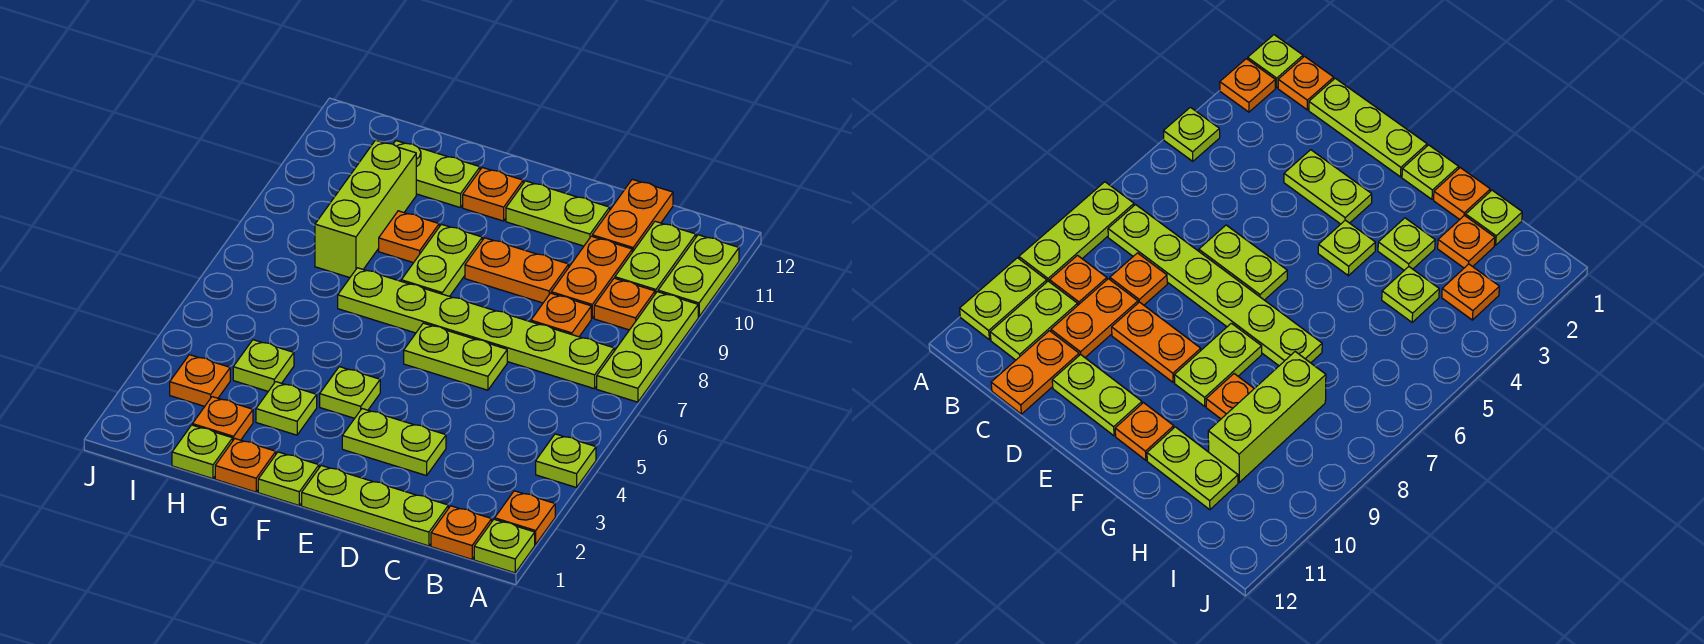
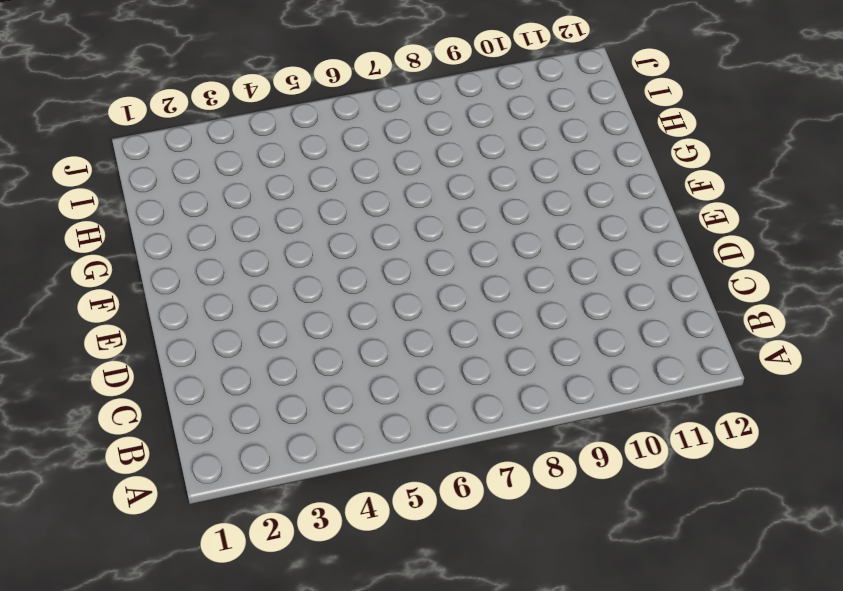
none -> lime plate A1 level 1
none -> orange plate A2 level 1
none -> lime plate A4 level 1
none -> lime plate A7:A9 level 1

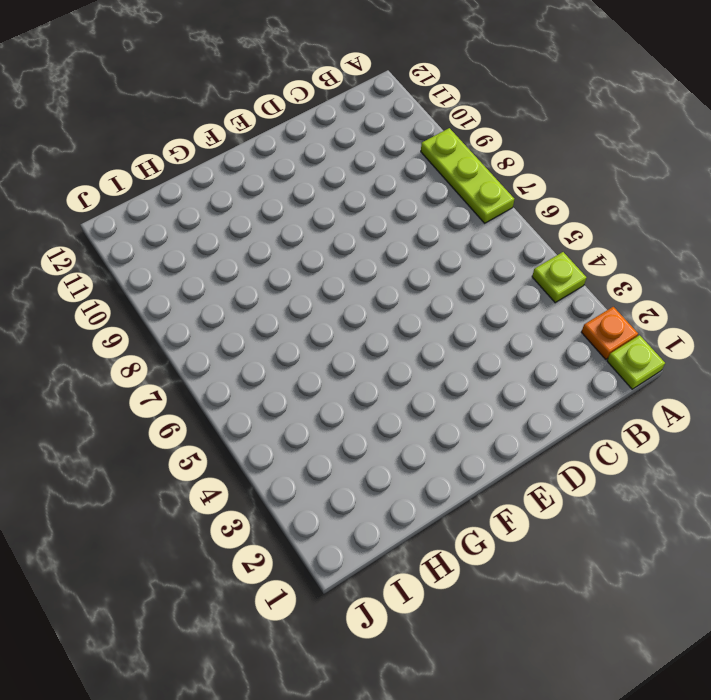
none -> lime plate A10:A11 level 1
none -> orange plate B1 level 1
none -> lime plate B7:G7 level 1
none -> orange plate B9 level 1

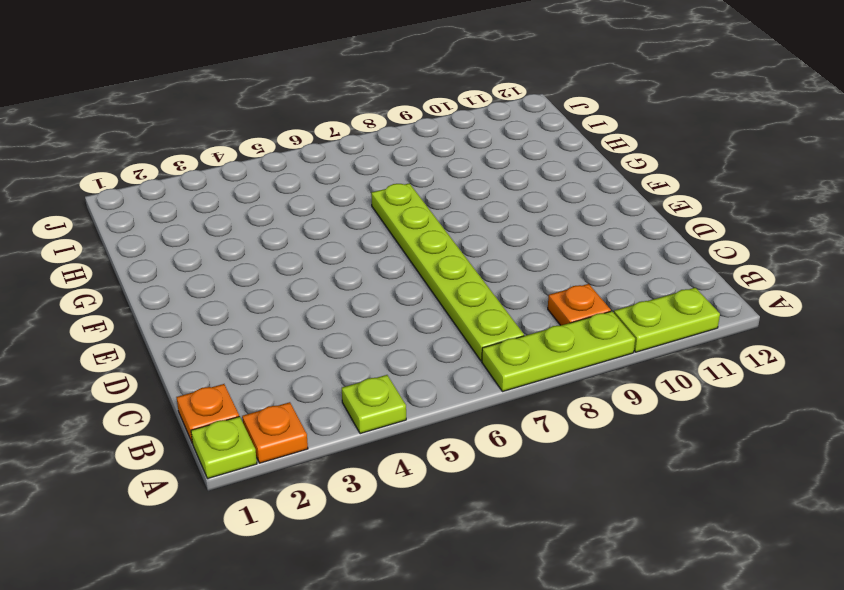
none -> lime plate B10:B11 level 1
none -> lime plate C1:E1 level 1
none -> orange plate C8 level 1
none -> orange plate C9:C10 level 1

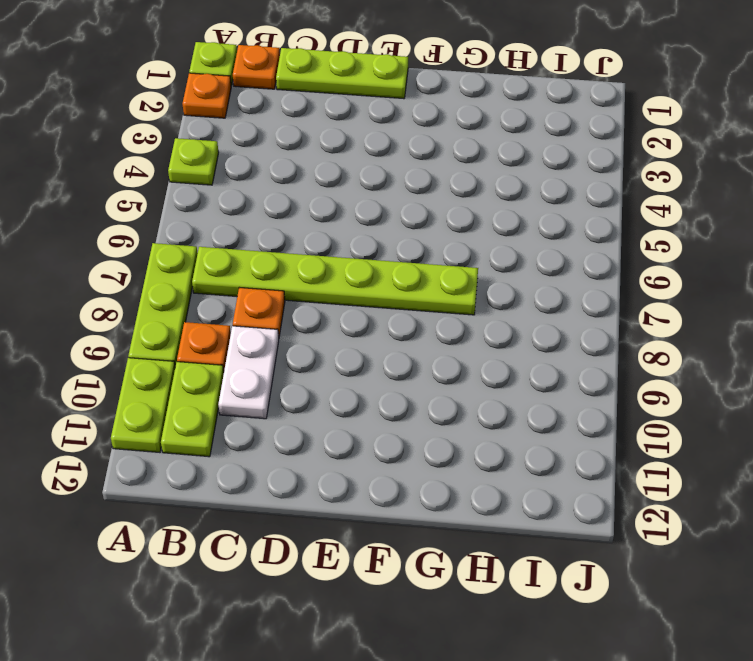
white plate C9:C10 level 1 -> orange plate C9:C10 level 1
none -> orange plate C11:C12 level 1
none -> lime plate D3:E3 level 1
none -> lime plate D6:E6 level 1
none -> orange plate D9:E9 level 1

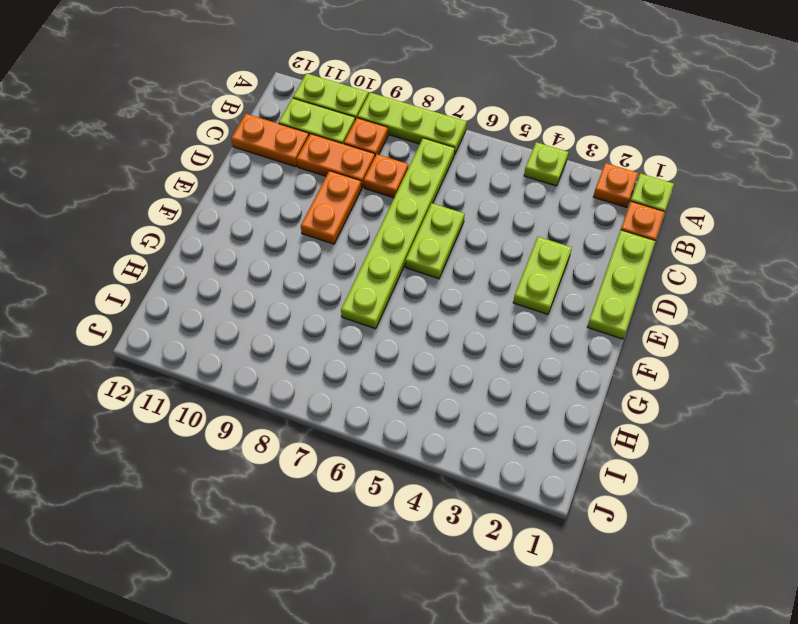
none -> lime plate D11:E11 level 1
none -> lime plate F1 level 1
none -> lime plate F4 level 1
none -> lime plate F8:F9 level 1

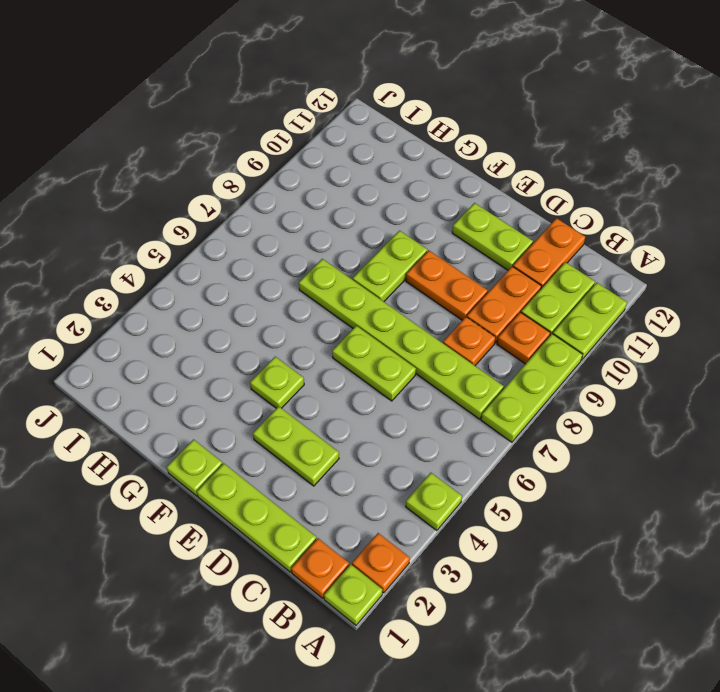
none -> orange plate F11 level 1
none -> orange plate G1 level 1
none -> lime plate G3 level 1
none -> orange plate G9 level 1

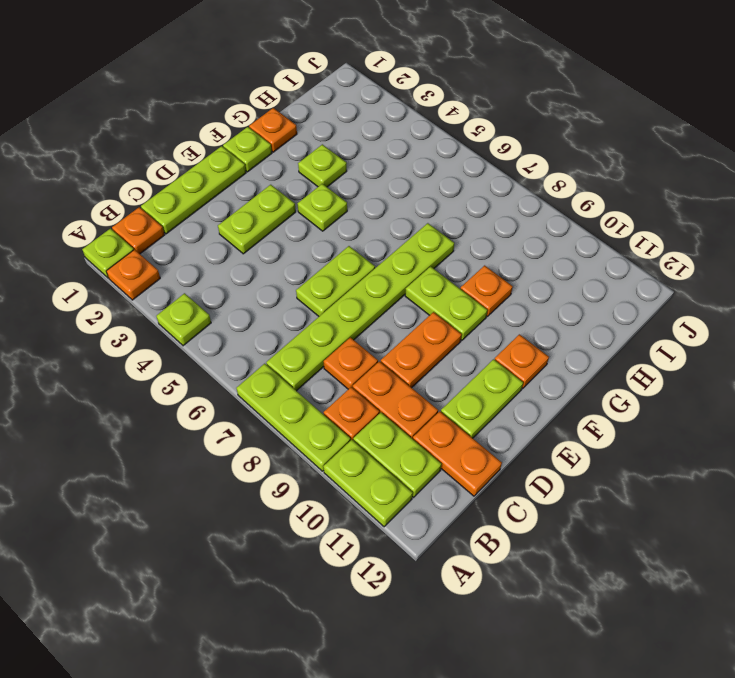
none -> lime plate G11:H11 level 1
none -> lime plate H1 level 1
none -> orange plate H2 level 1
none -> lime plate H4 level 1

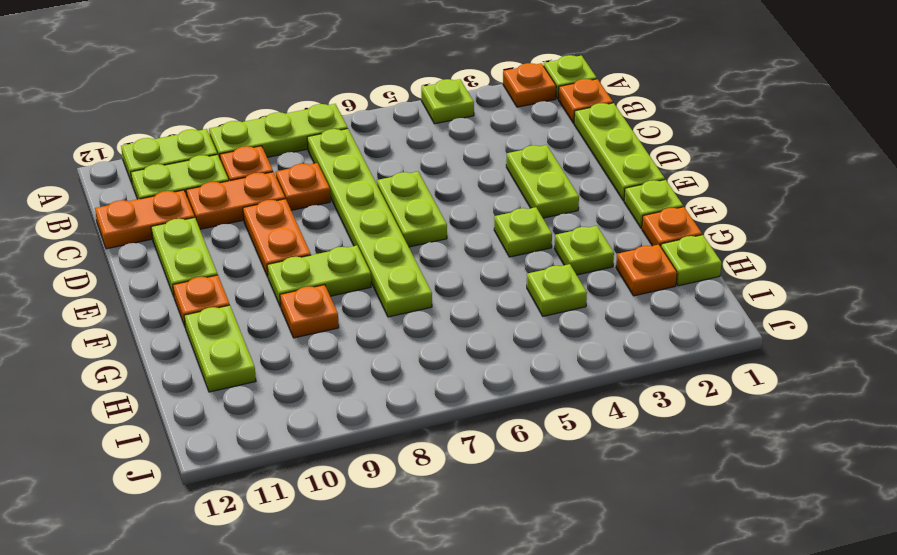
none -> lime brick H8:H10 level 1
none -> orange plate I3 level 1

